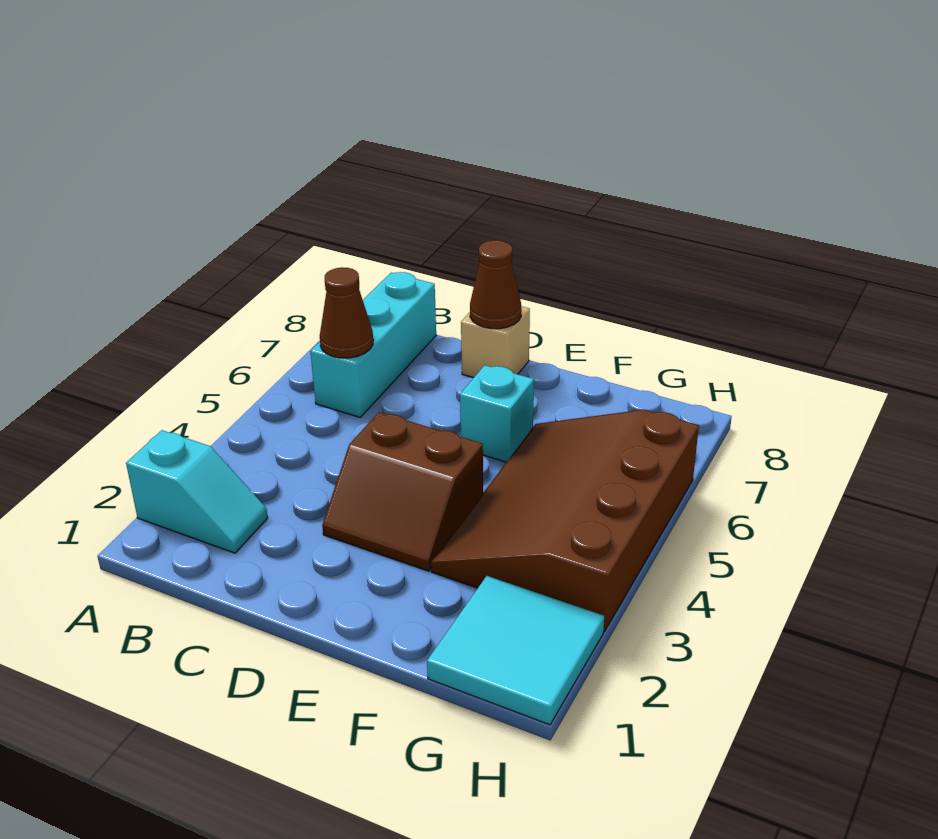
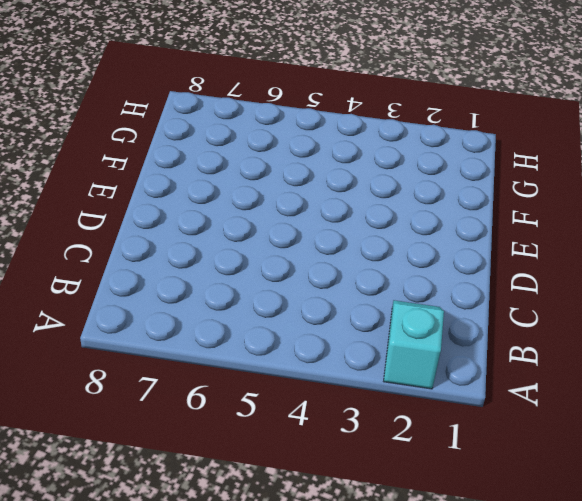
none -> cyan brick B6:B8 level 1
none -> brown slope D3:E4 level 1 top 4

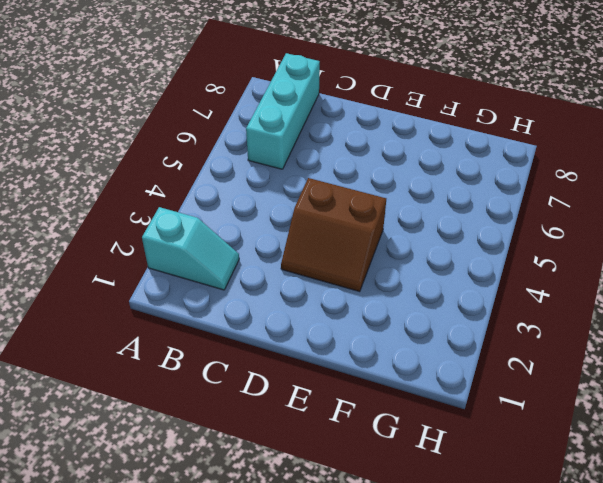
none -> tan brick D8 level 1
none -> cyan brick E6 level 1

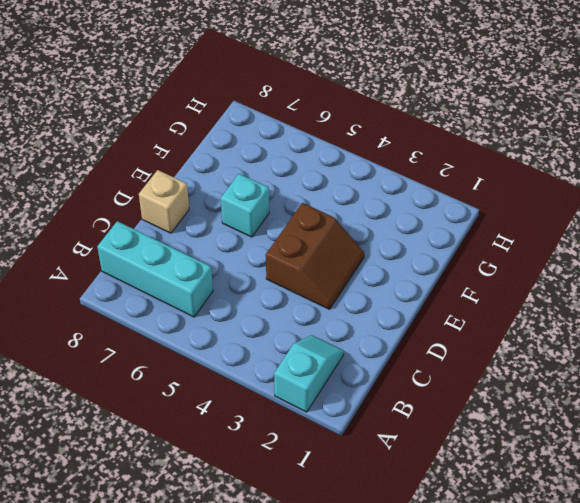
none -> brown slope F3:H6 level 1 top H
none -> cyan tile G1:H2 level 1

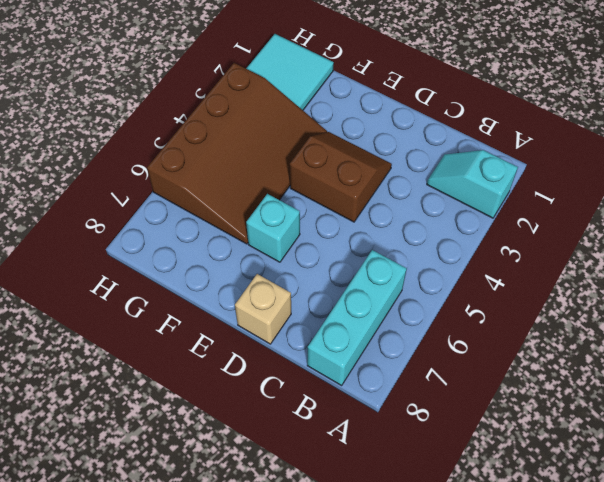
none -> brown cone B6 level 2
none -> brown cone D8 level 2

